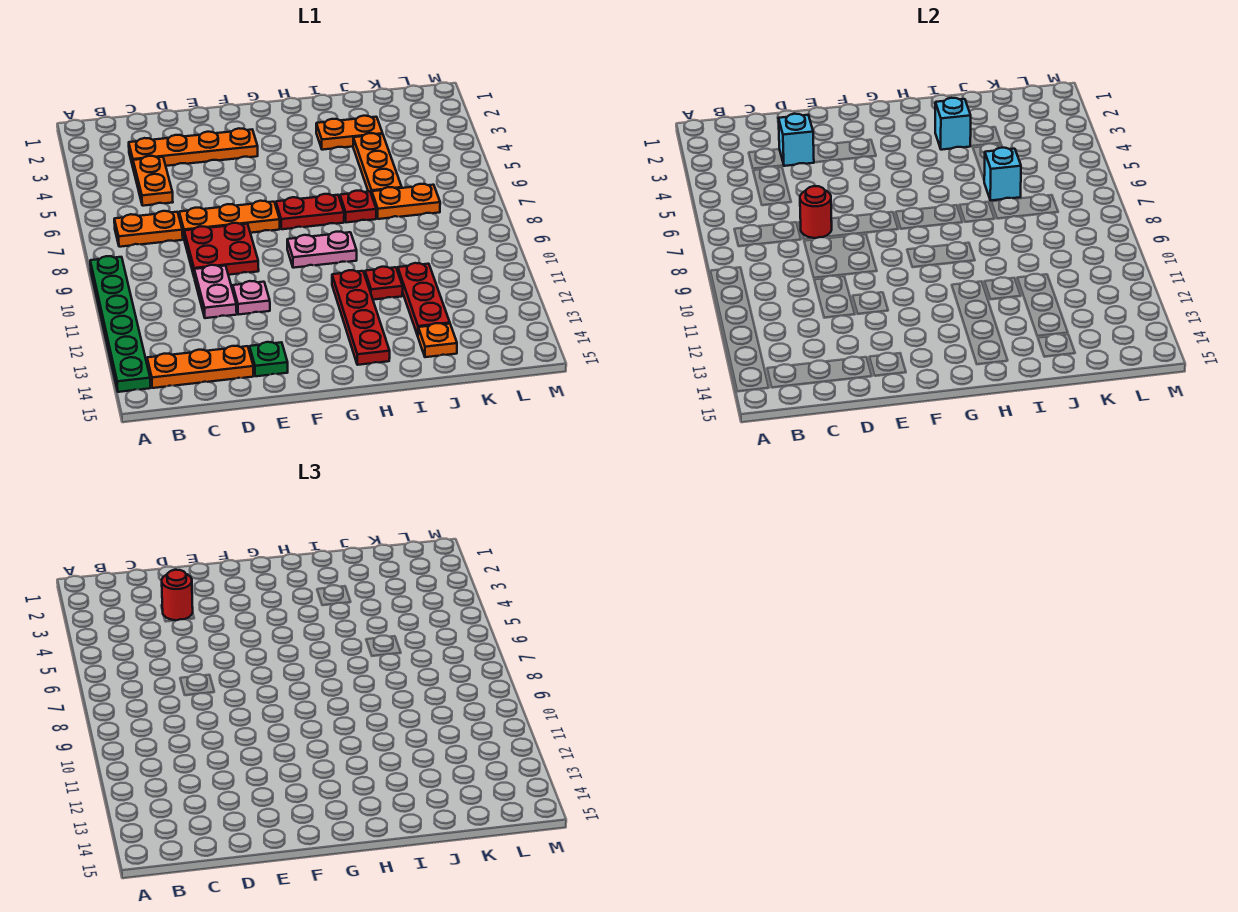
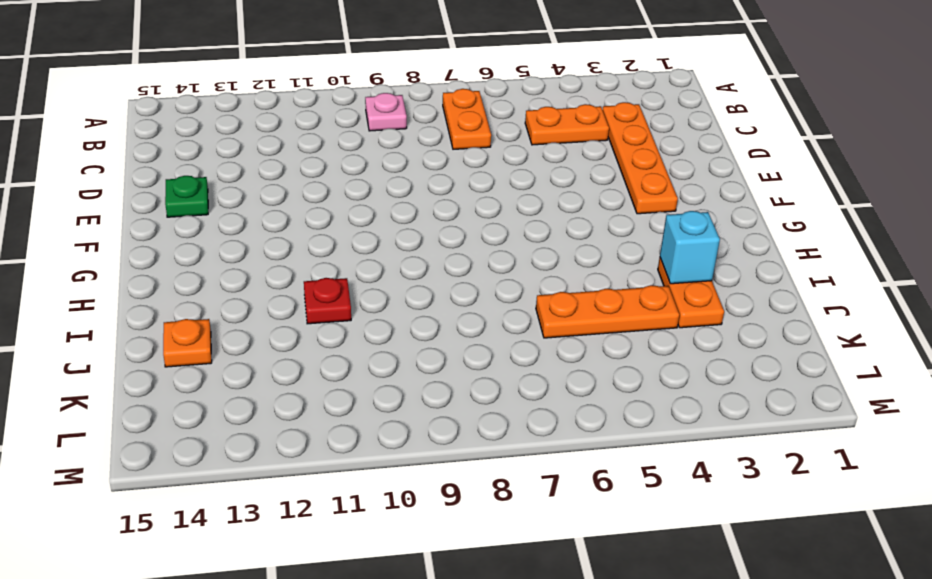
pink plate B9 level 1 -> pink plate E11 level 1
none -> green plate A9:A14 level 1
none -> orange plate B14:D14 level 1
none -> orange plate D7:F7 level 1

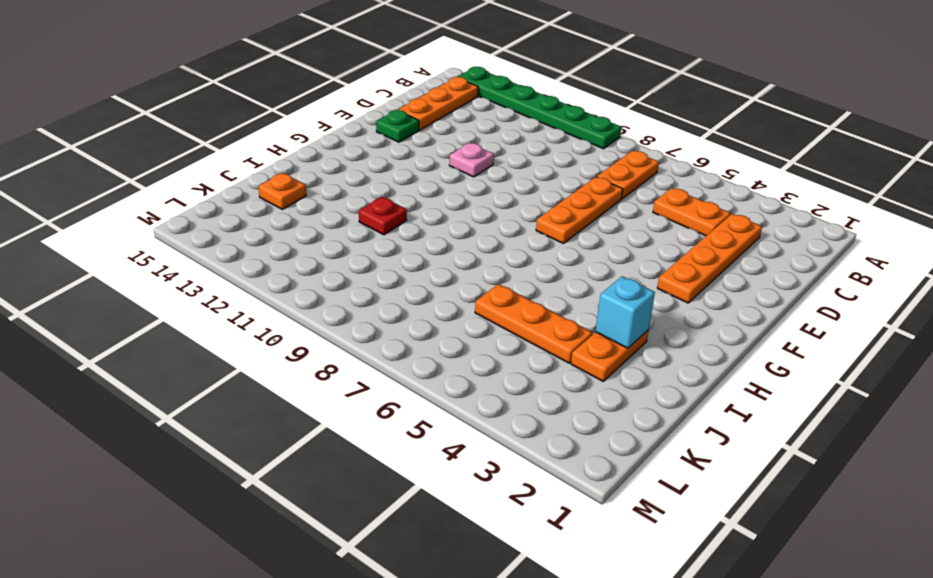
none -> red plate D8:E9 level 1
none -> pink plate D10:D11 level 1
none -> red plate G7:H7 level 1

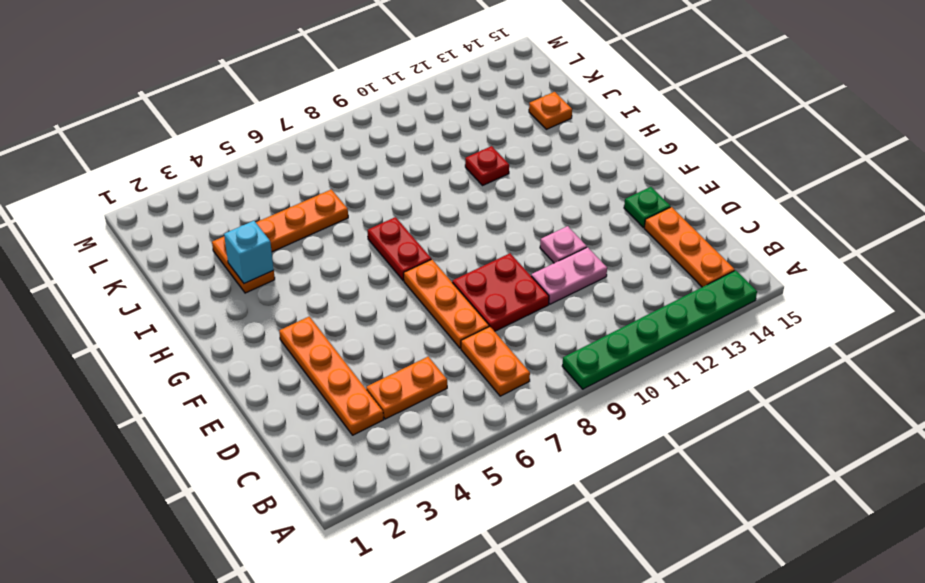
none -> pink plate G9:H9 level 1
none -> red plate H11:H14 level 1
none -> red plate I7 level 1

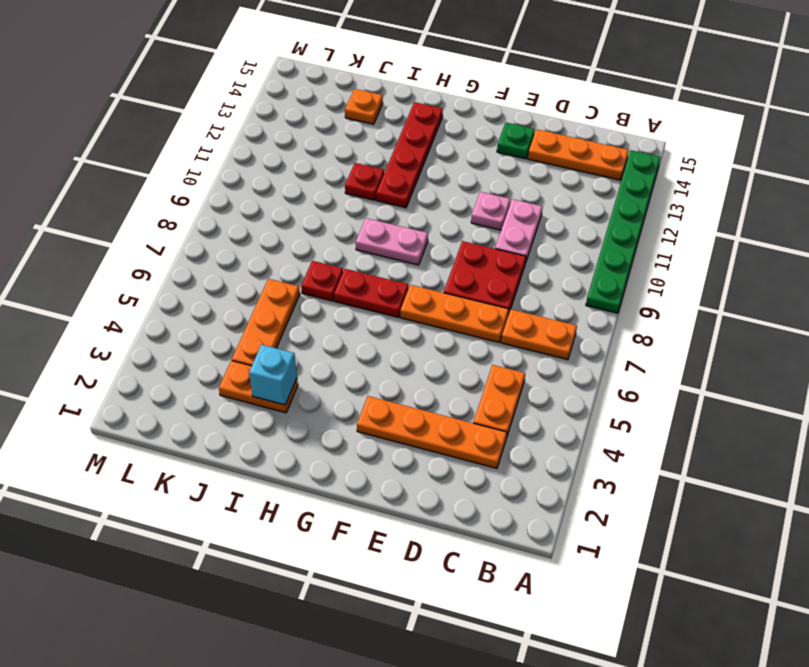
none -> orange plate J7:K7 level 1
none -> red plate J11:J13 level 1
none -> cyan brick D3 level 2

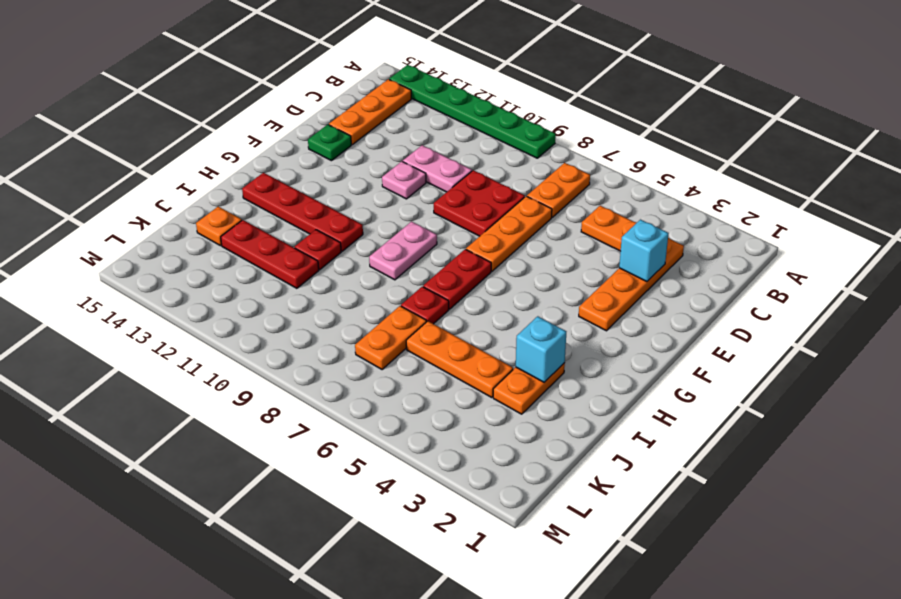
none -> red round brick D7 level 2
none -> cyan brick J6 level 2
none -> red round brick D3 level 3

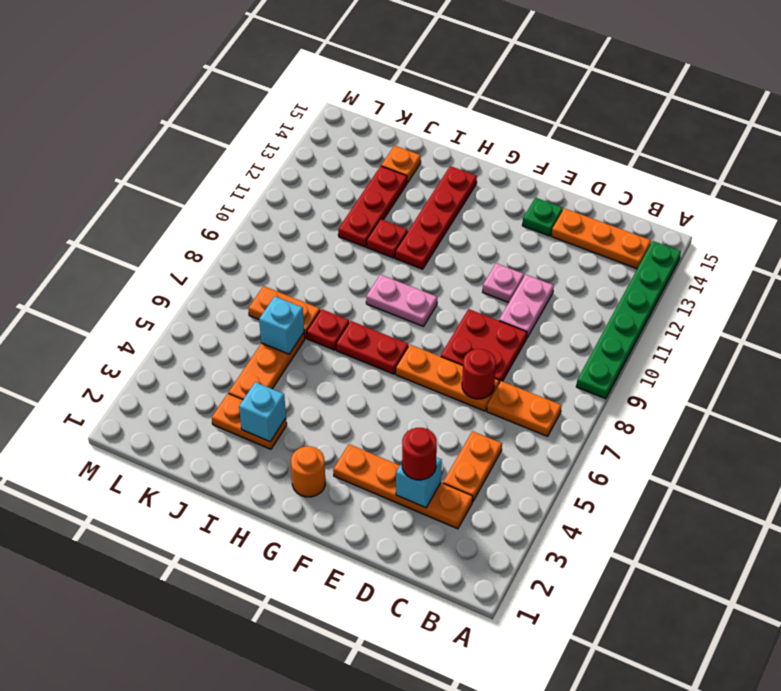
orange round brick G2 level 1 -> none

